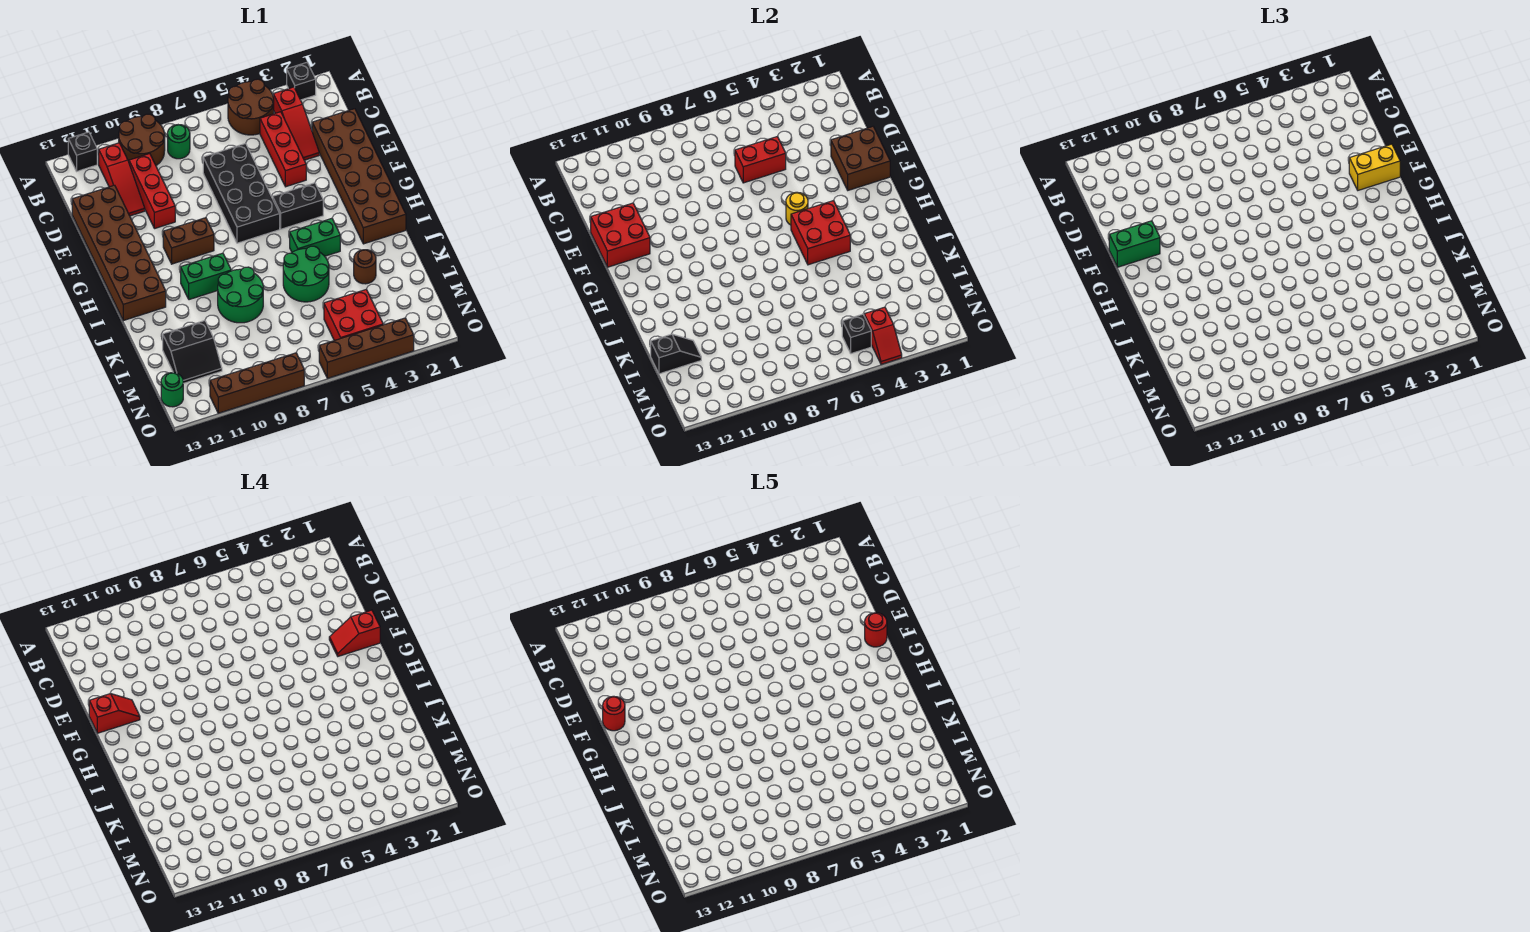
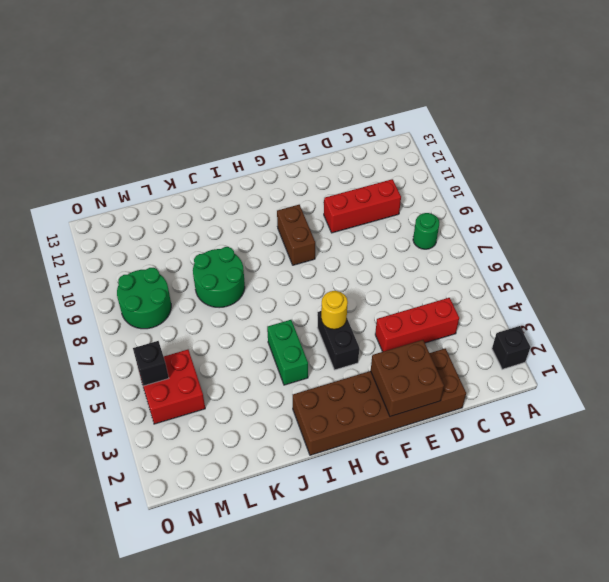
green round brick M8:N9 level 1 -> green round brick J5:K6 level 1
none -> brown round brick A4:B5 level 1
none -> brown round brick A9:B10 level 1
none -> black brick A12 level 1
none -> red slope B3:D3 level 1 top B

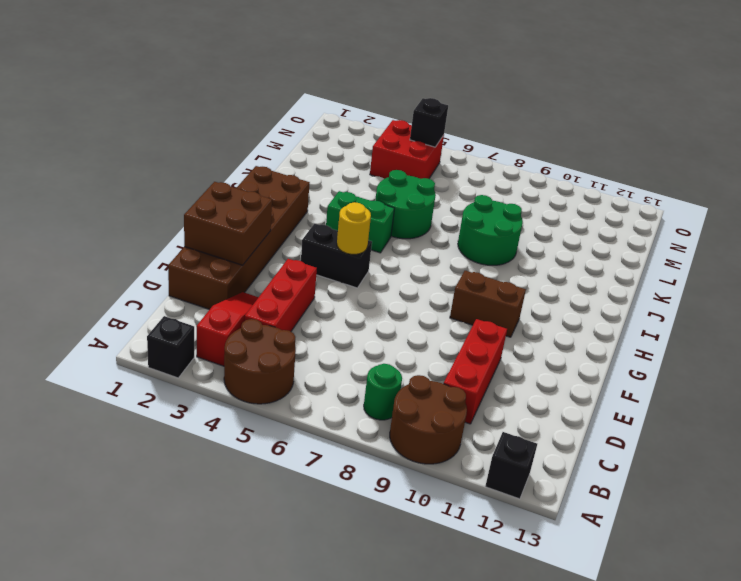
none -> red slope B11:D11 level 1 top B
none -> black brick D6:G7 level 1
none -> brown brick D12:I13 level 1
none -> green brick I9:I10 level 1

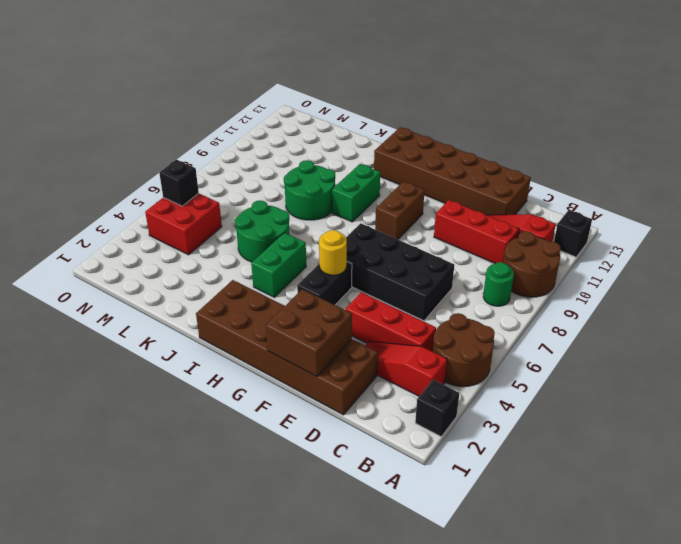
none -> brown round brick K3 level 1
none -> black slope L11:M12 level 1 top L
none -> green round brick N13 level 1
none -> brown brick O3:O6 level 1

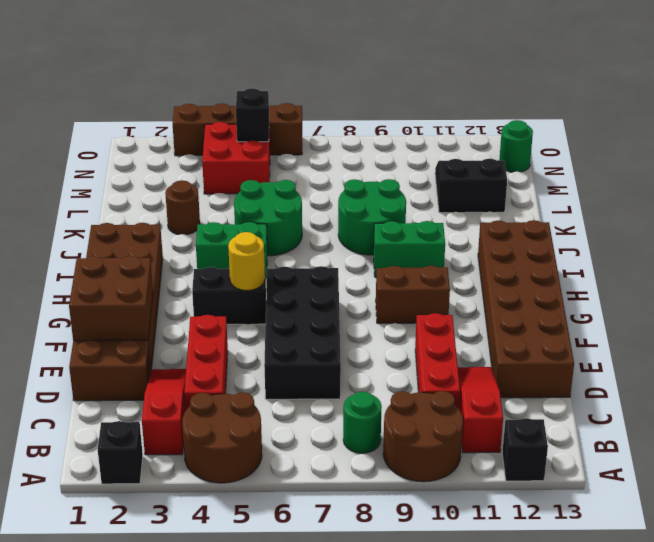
none -> brown brick O8:O11 level 1
none -> red brick D5:D6 level 2
none -> red brick E12:F13 level 2
none -> red brick H4:I5 level 2

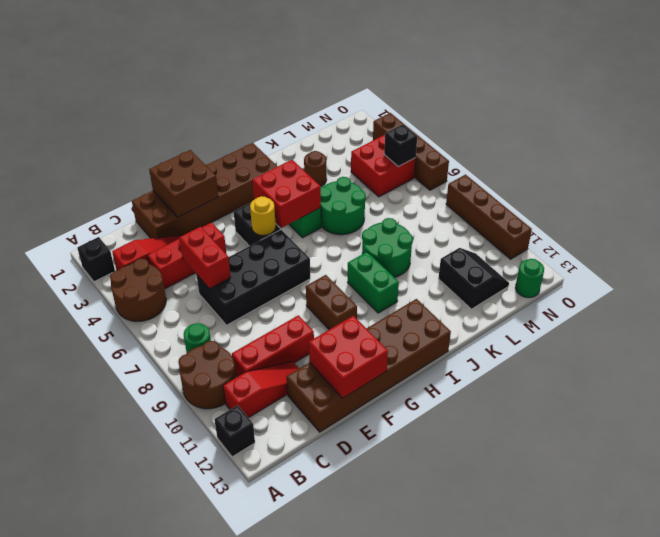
none -> black slope L12:L13 level 2 top 13
none -> red slope N4:O4 level 2 top N
none -> yellow brick F1:F2 level 3
none -> green brick F12:F13 level 3

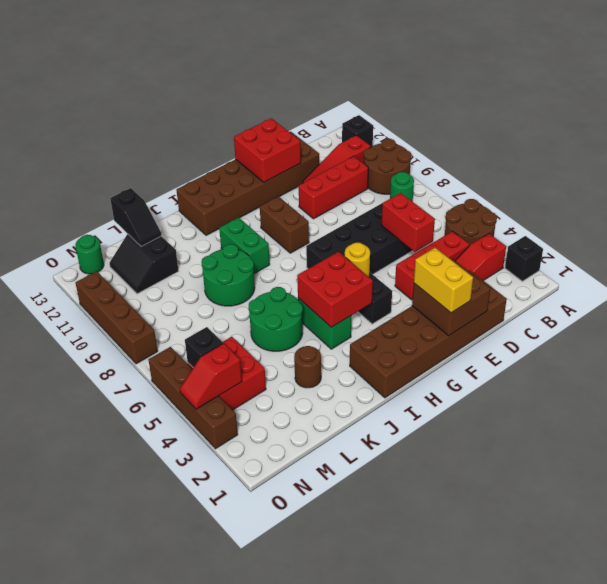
none -> green brick F12:F13 level 3
none -> red slope F1:F2 level 4 top 1
none -> red slope F12:F13 level 4 top 13
none -> red round brick F1 level 5

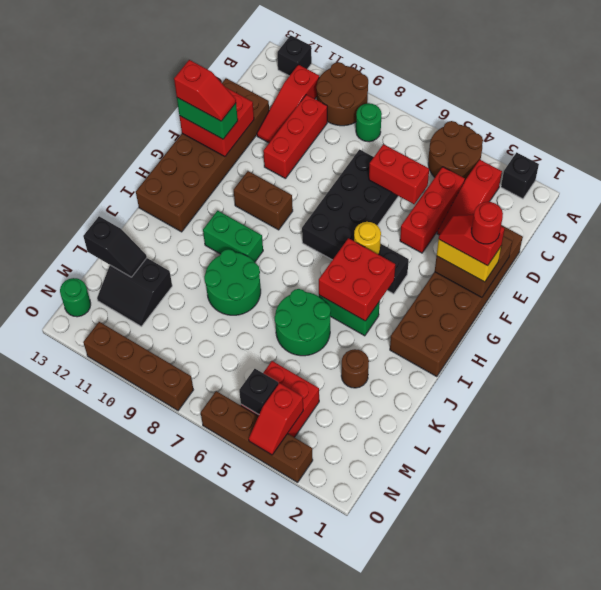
none -> red round brick F13 level 5

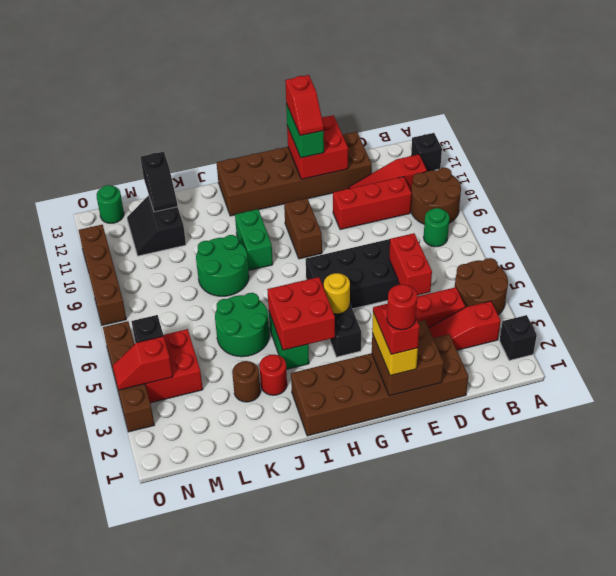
red round brick J3 level 1 -> red round brick F13 level 5

